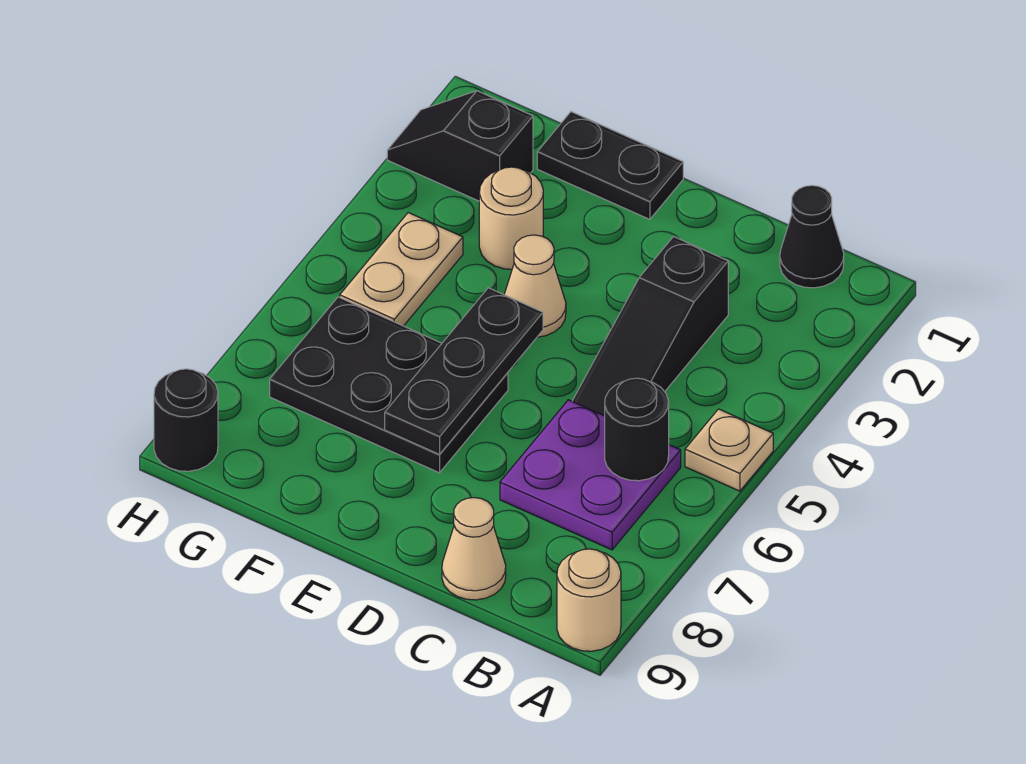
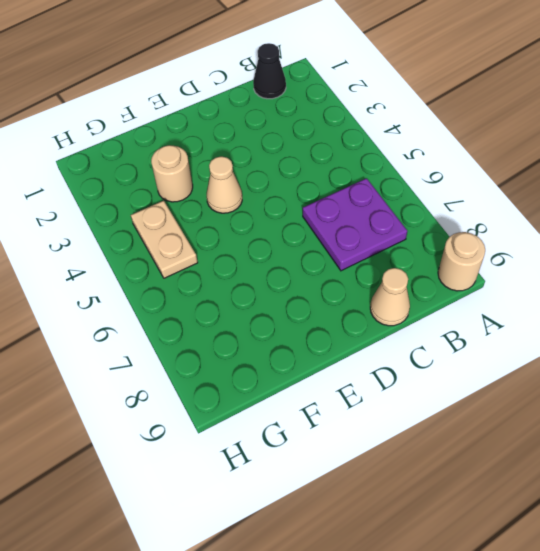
none -> tan plate A5 level 1
none -> black slope C3:C5 level 1 top 3
none -> black plate E1:F1 level 1

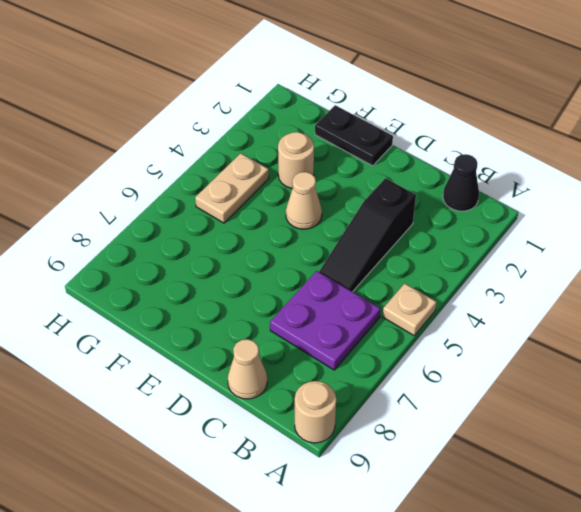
none -> black plate E6:G7 level 1
none -> black slope G2:H2 level 1 top G
none -> black round brick H9 level 1

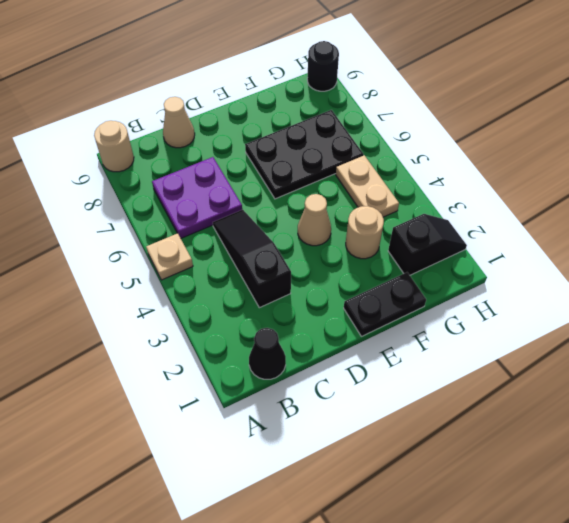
none -> black round brick B6 level 2
none -> black plate E5:E7 level 2

